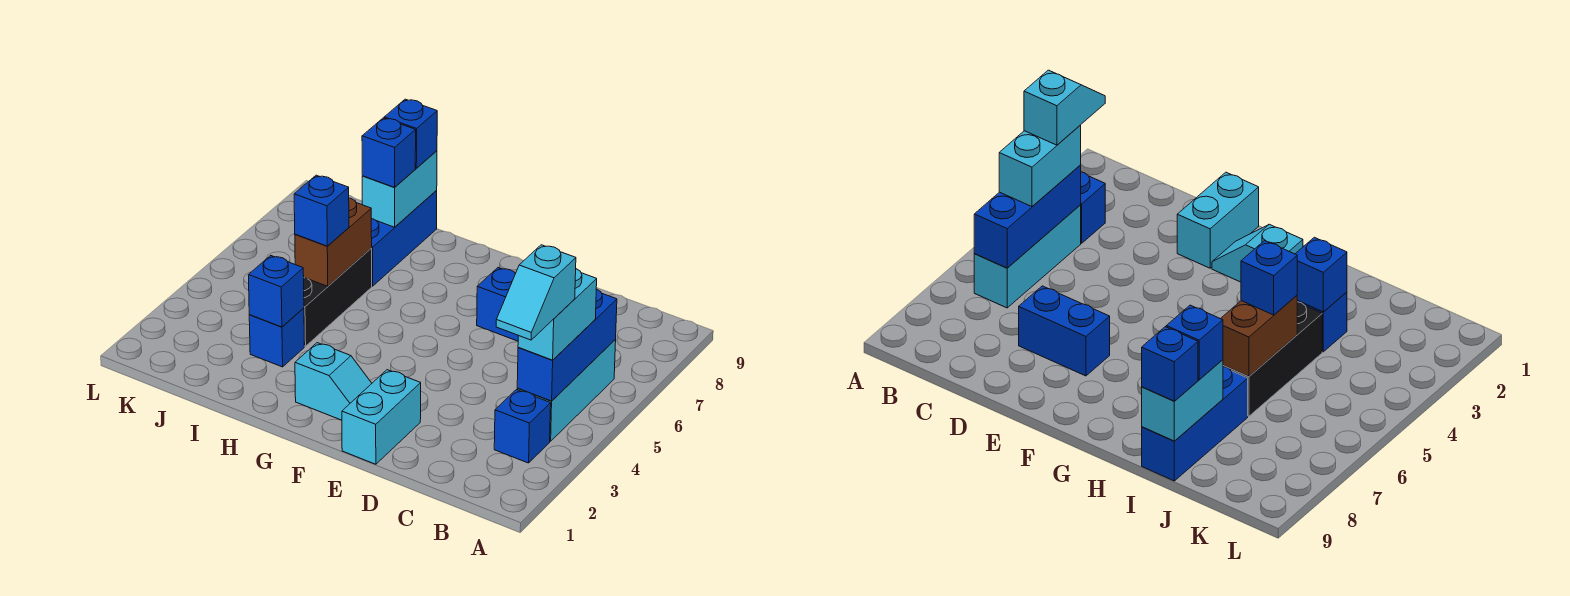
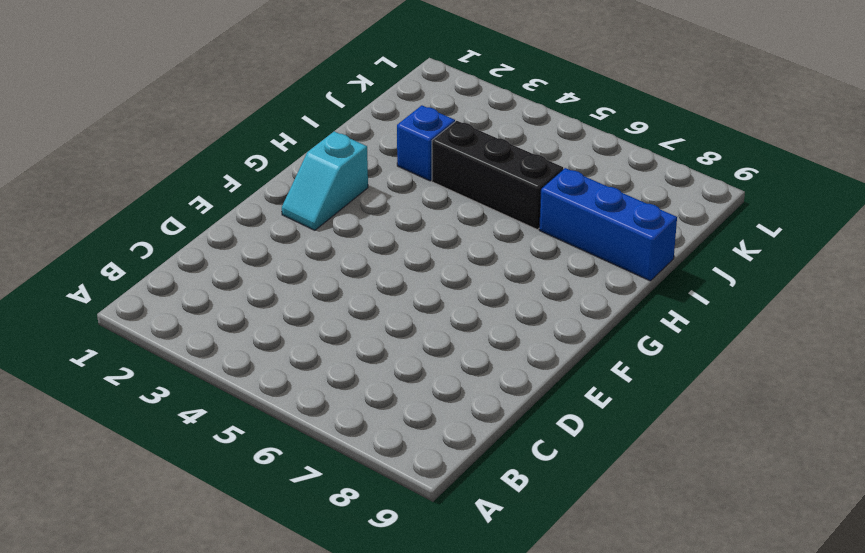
none -> blue brick B3 level 1
none -> cyan brick B4:B6 level 1
none -> blue brick D7:E7 level 1

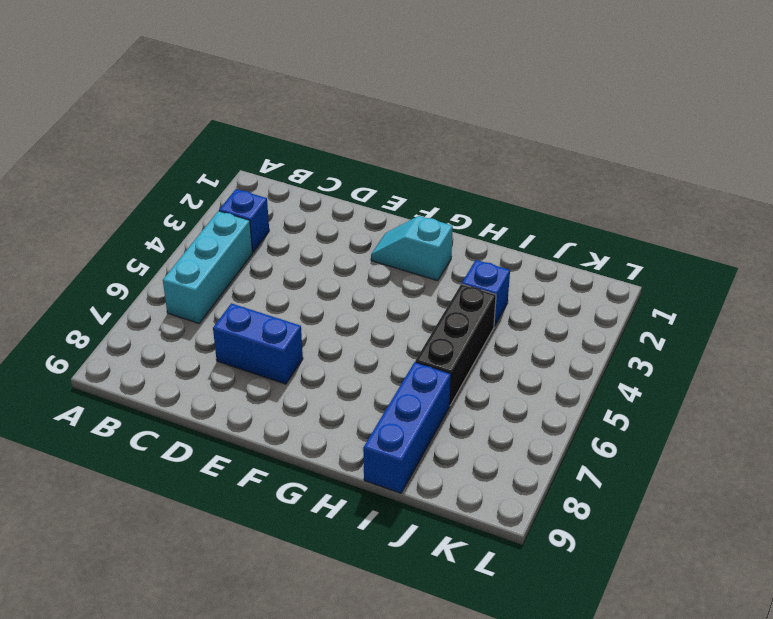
none -> cyan brick E1:E2 level 1
none -> blue brick B4:B6 level 2
none -> blue brick I3 level 2

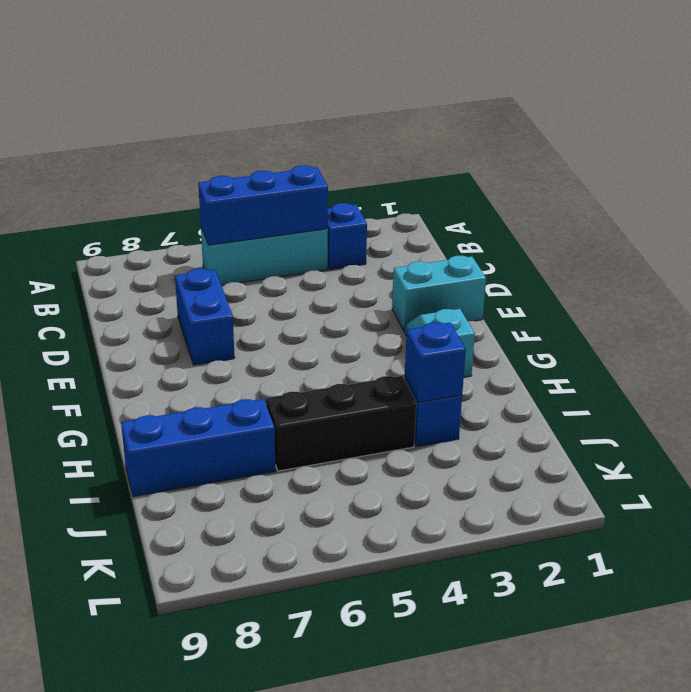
none -> brown brick I5:I6 level 2
none -> cyan brick I8:I9 level 2
none -> cyan brick B4:B5 level 3

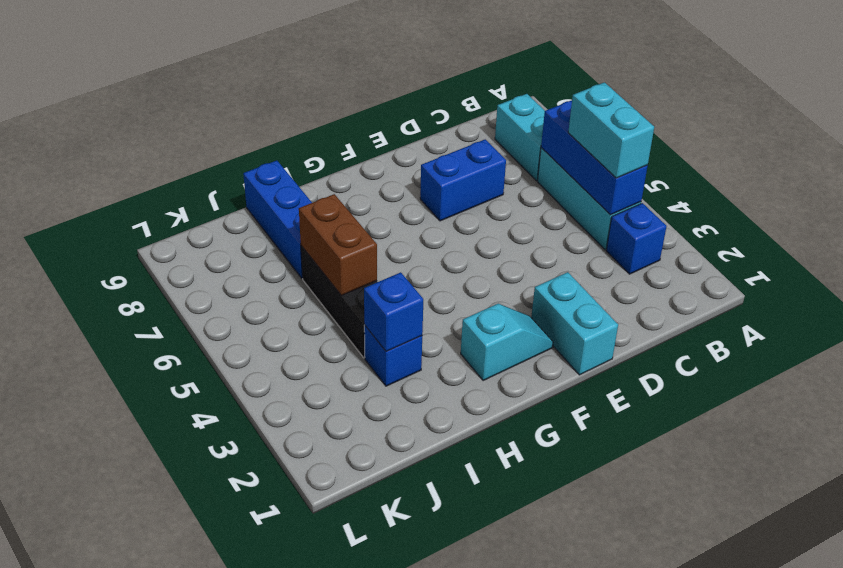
cyan brick B7:B8 level 1 -> cyan brick I8:I9 level 2
none -> blue brick I5 level 3
none -> blue brick I8 level 3
none -> blue brick I9 level 3

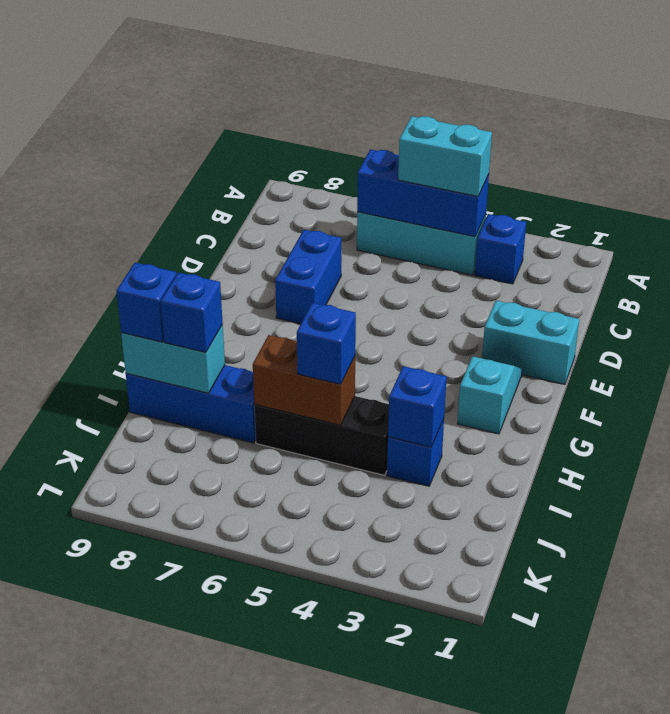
none -> cyan slope B3:B4 level 4 top 4

